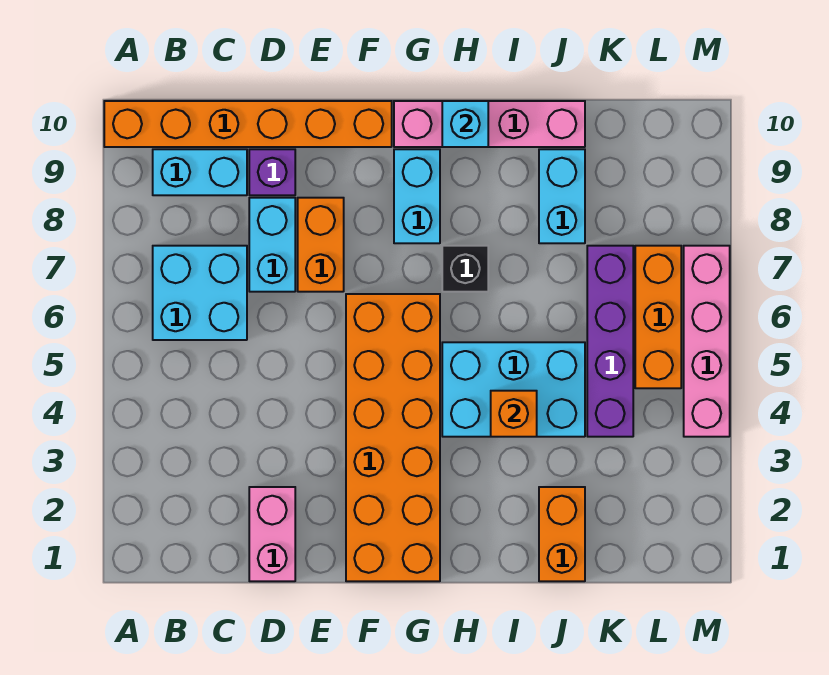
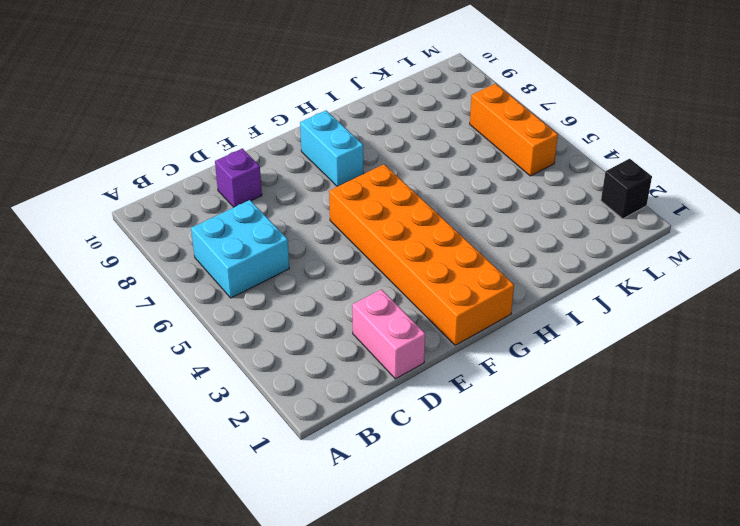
black brick M2 level 1 -> black brick H7 level 1
none -> orange brick A10:F10 level 1
none -> cyan brick B9:C9 level 1
none -> cyan brick D7:D8 level 1

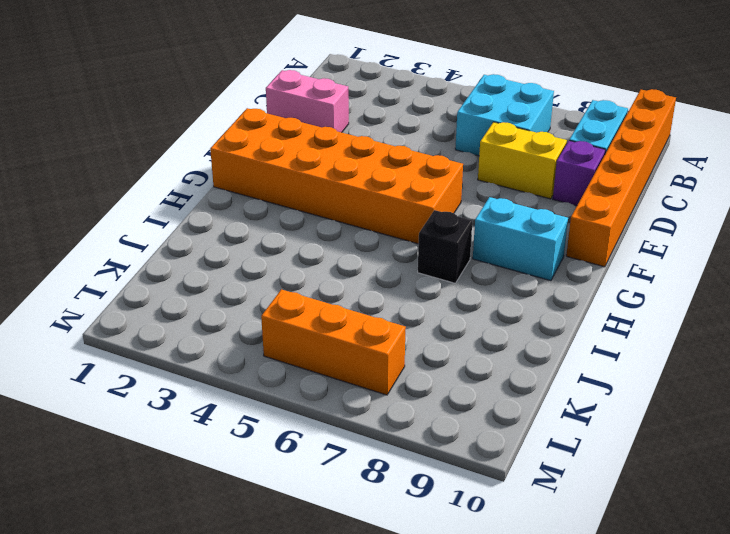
yellow brick D7:D8 level 1 -> cyan brick D7:D8 level 1
none -> orange brick E7:E8 level 1
none -> pink brick G10:J10 level 1
none -> cyan brick H4:J5 level 1

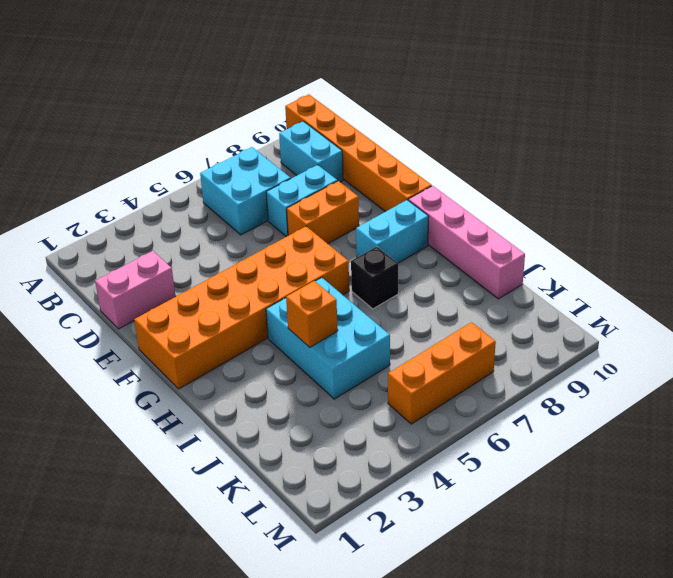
none -> purple brick D9 level 1
none -> orange brick J1:J2 level 1
none -> cyan brick J8:J9 level 1

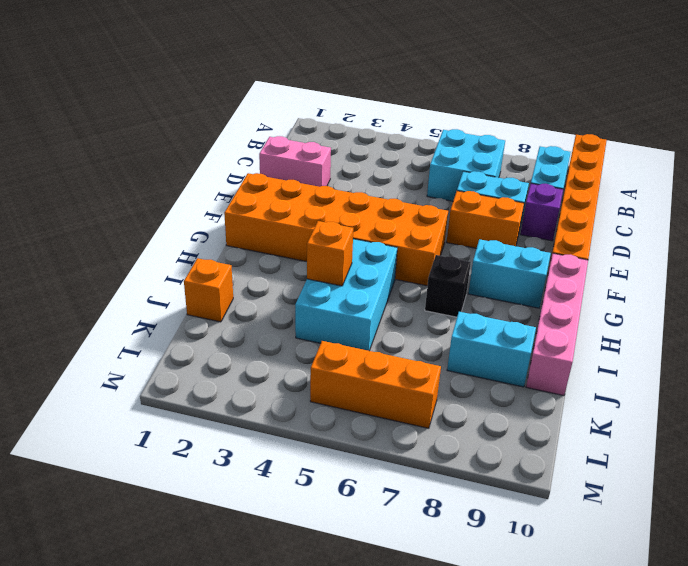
orange brick J1 level 1 -> orange brick J1:J2 level 1
none -> purple brick K4:K7 level 1
none -> pink brick M4:M7 level 1
none -> cyan brick H10 level 2

